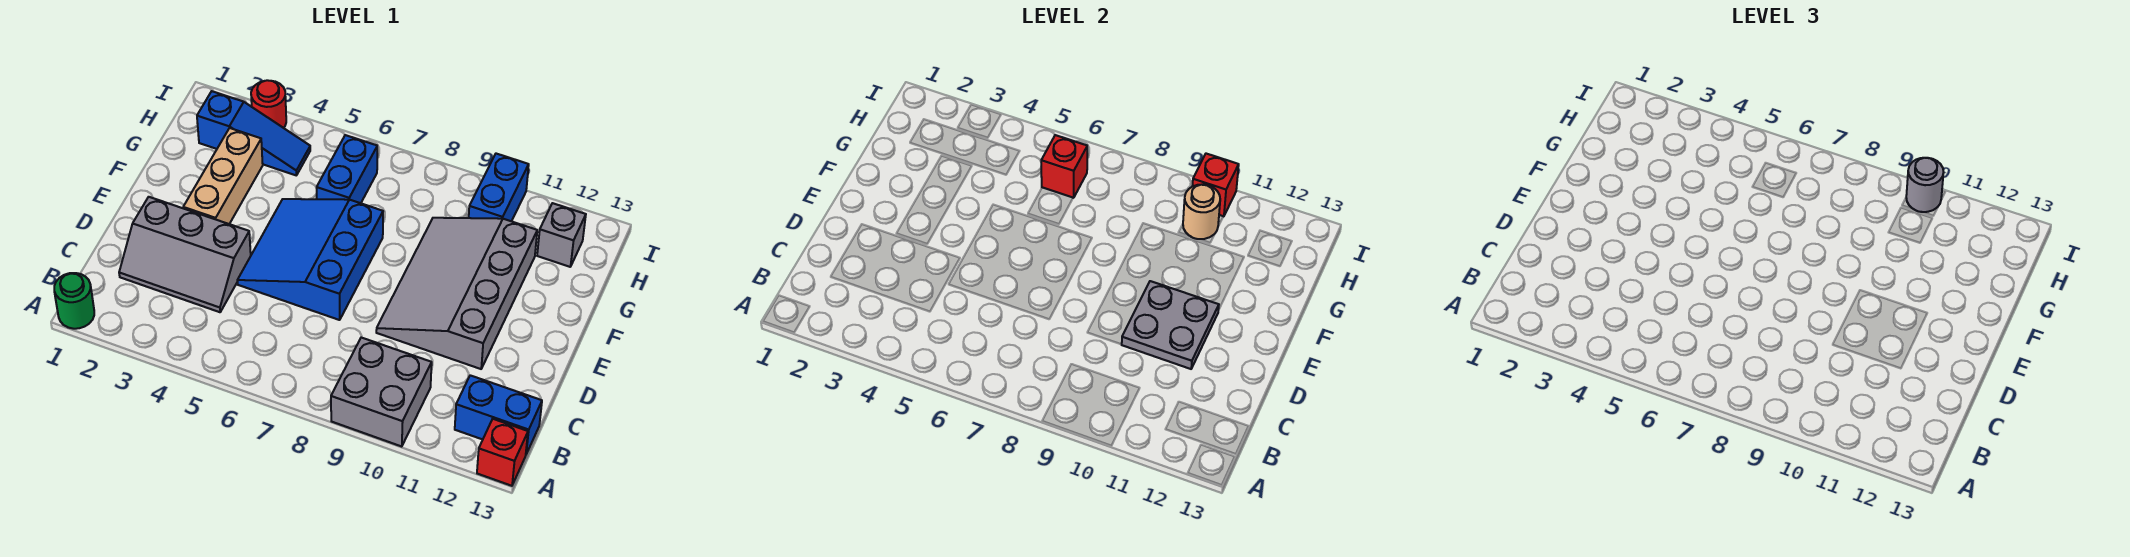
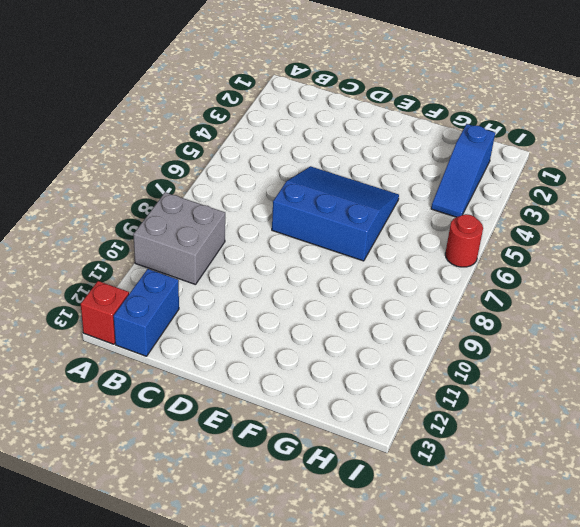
red round brick I6 level 1 -> red round brick I3 level 1
none -> green round brick A1 level 1
none -> grey slope C2:D4 level 1 top D
none -> grey slope D9:G11 level 1 top 11

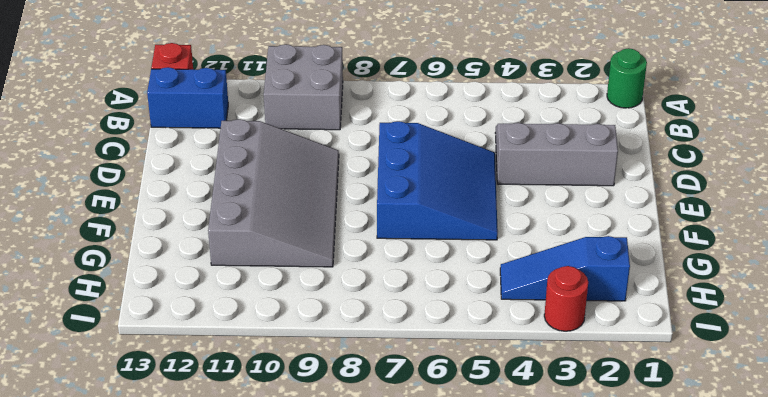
none -> tan brick E3:G3 level 1
none -> blue brick G6:H6 level 1
none -> blue brick H10:I10 level 1

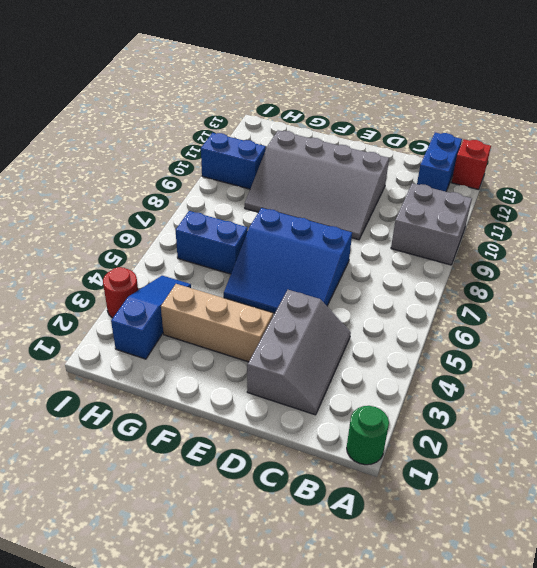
none -> grey brick H12 level 1
none -> grey plate D10:E11 level 2
none -> red brick H6 level 2

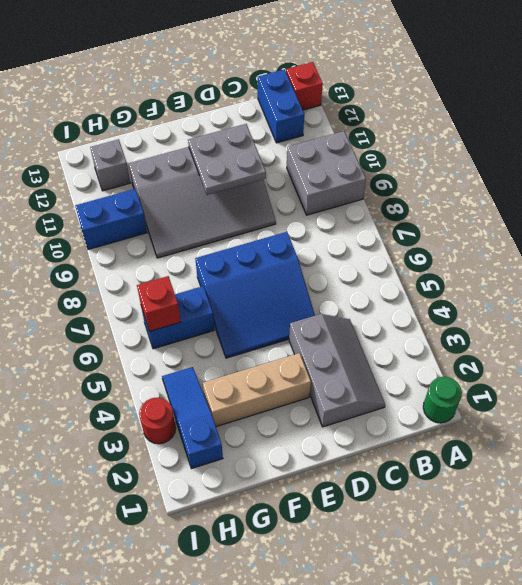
none -> tan round brick H10 level 2
none -> red brick I10 level 2
none -> grey round brick I10 level 3

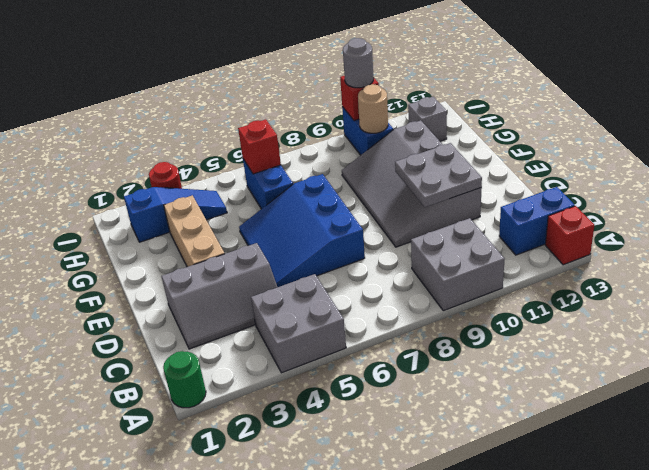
grey brick A4:B5 level 1 -> none

